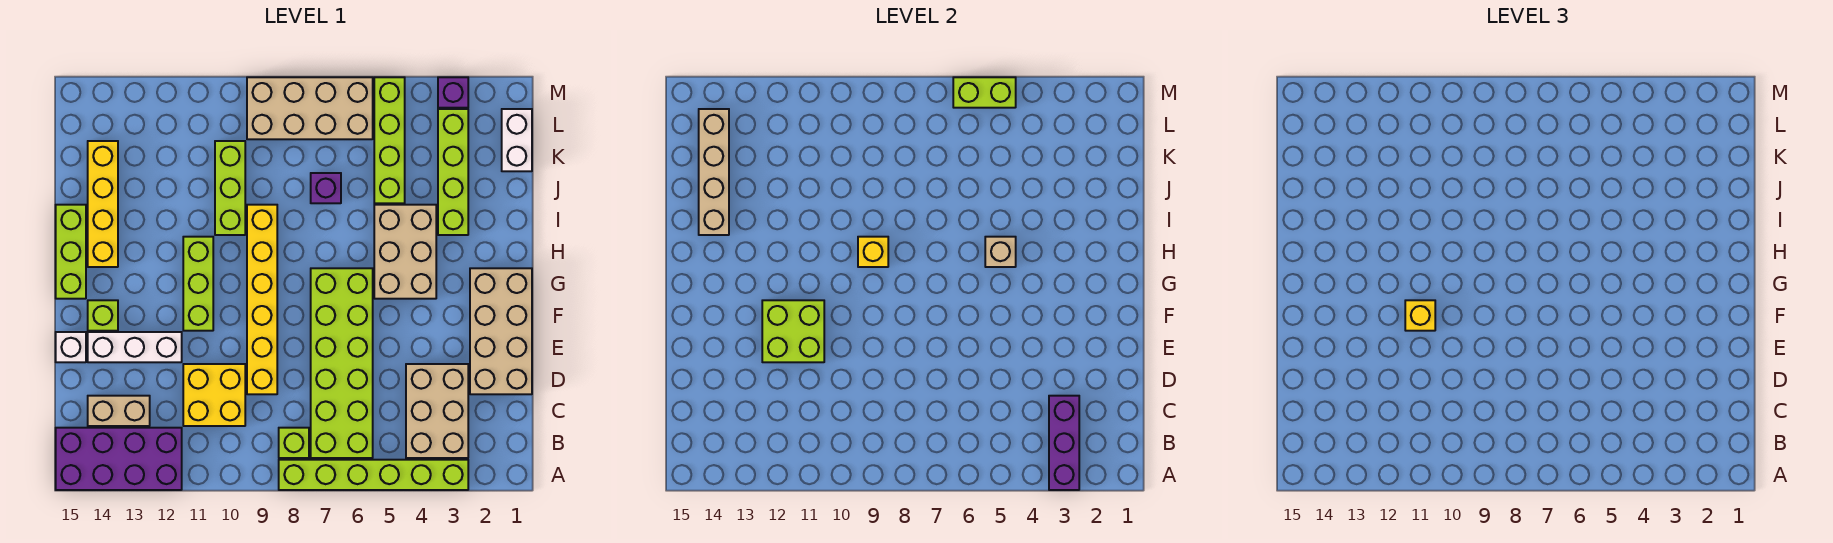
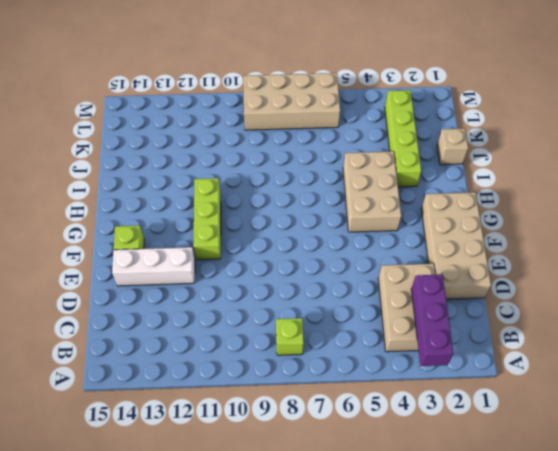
tan brick J1 level 1 -> tan brick H5 level 2
none -> lime brick A3:A8 level 1
none -> purple brick A12:B15 level 1
none -> lime brick B6:G7 level 1
none -> yellow brick C10:D11 level 1

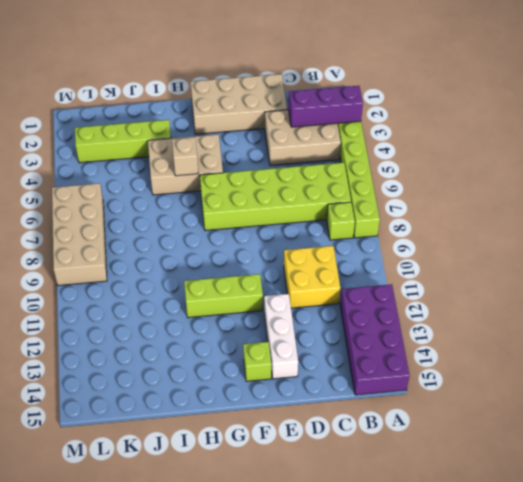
none -> tan brick C13:C14 level 1
none -> yellow brick D9:I9 level 1
none -> white brick E15 level 1
none -> lime brick G15:I15 level 1

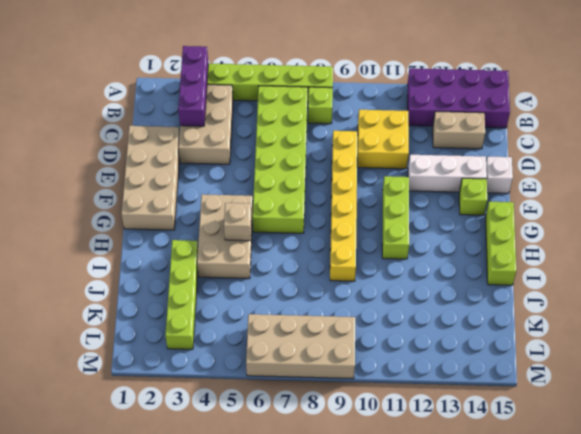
none -> yellow brick H14:K14 level 1
none -> lime brick I10:K10 level 1
none -> lime brick J5:M5 level 1
none -> purple brick J7 level 1

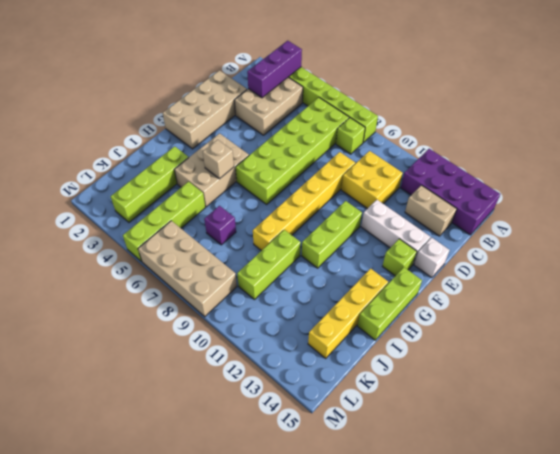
none -> white brick K1:L1 level 1
none -> purple brick M3 level 1
none -> lime brick E11:F12 level 2
none -> yellow brick H9 level 2

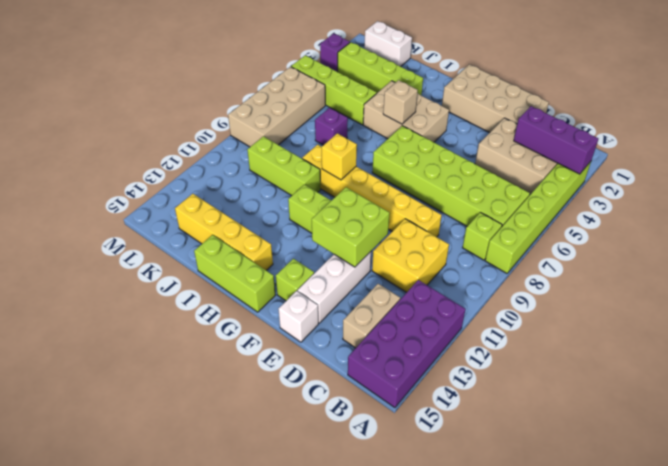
none -> tan brick I14:L14 level 2
none -> lime brick M5:M6 level 2
none -> yellow brick F11 level 3

